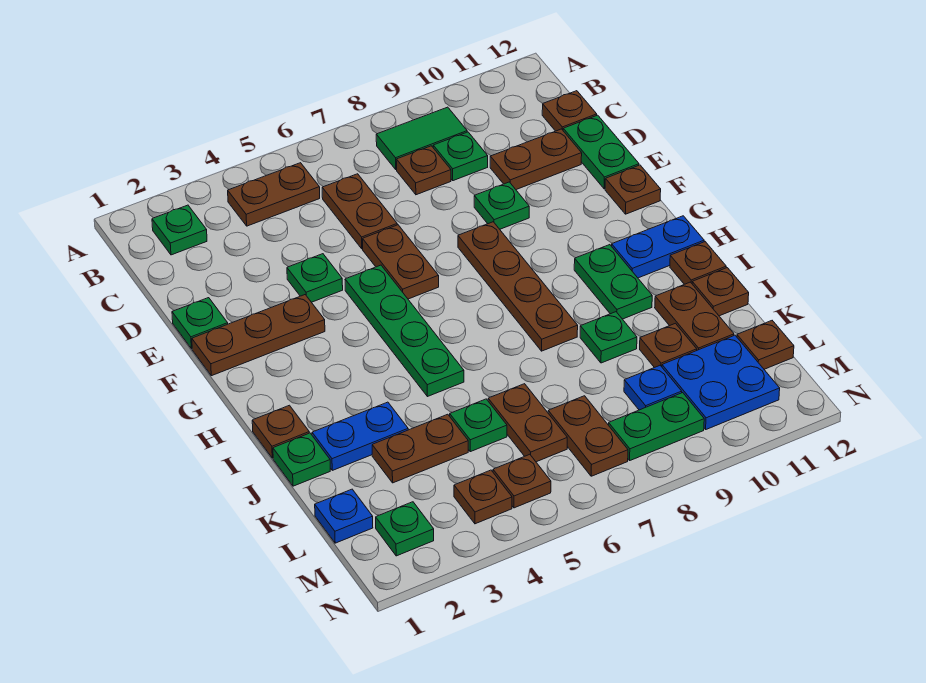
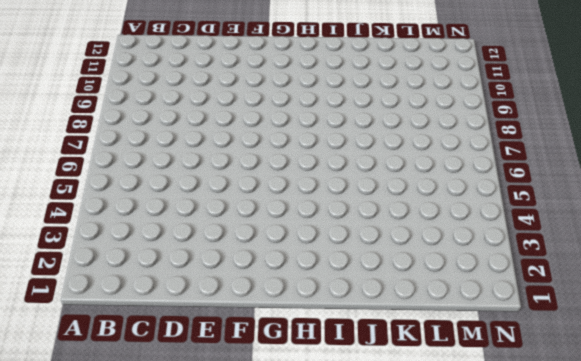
none -> green plate B2 level 1
none -> brown plate B4:B5 level 1
none -> green tile B8:B9 level 1
none -> brown plate C6:D6 level 1

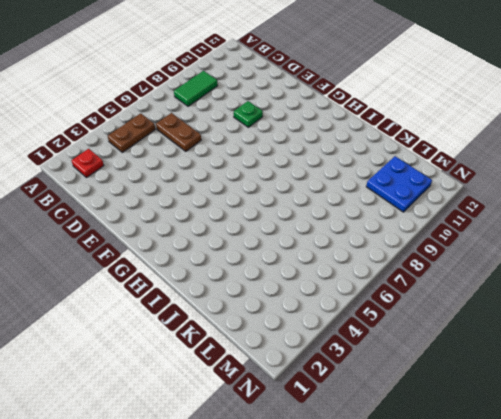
red plate B2 level 1 -> green plate B2 level 1
none -> brown plate C8 level 1
none -> green plate C9 level 1
none -> brown plate C12 level 1
none -> brown plate D10:D11 level 1

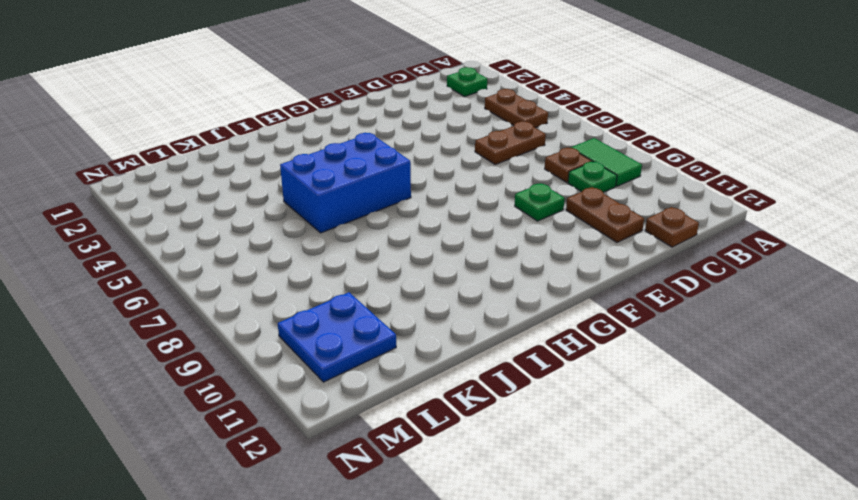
blue brick H5:J6 level 1 -> green plate F5:I5 level 1
none -> green plate D12:E12 level 1
none -> green plate E1 level 1
none -> green plate E4 level 1
none -> brown plate E6:F6 level 1

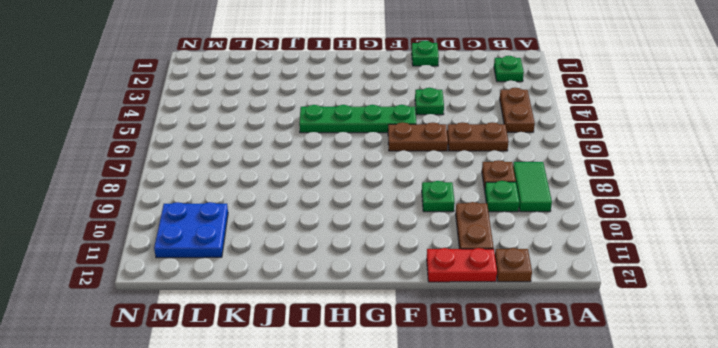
red plate D12:E12 level 1 -> green plate D12:E12 level 1
none -> brown plate F1:F3 level 1
none -> brown plate F8:I8 level 1
none -> brown plate F12 level 1
none -> green plate H10:I10 level 1

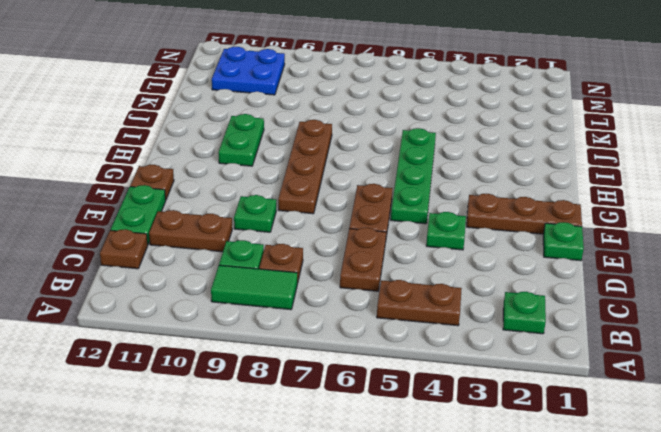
none -> blue plate H11:H12 level 1
none -> brown plate I1 level 1
none -> brown plate I12 level 1
none -> green plate J1 level 1

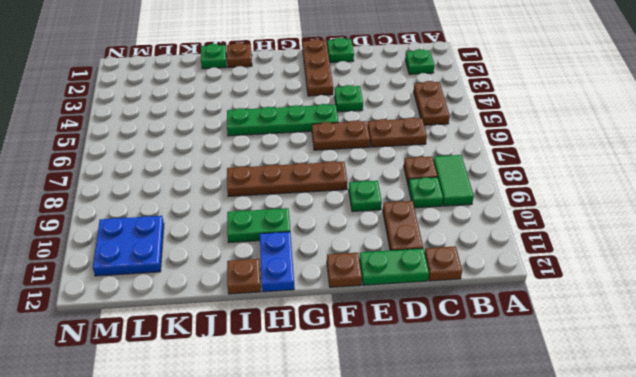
none -> blue plate J2:J3 level 1
none -> green plate J9 level 1
none -> brown plate J11:K11 level 1
none -> brown plate J12 level 1

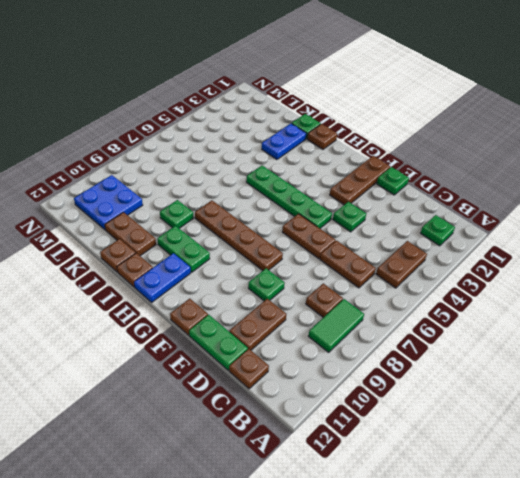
none -> green plate C9 level 1
none -> brown plate K3:K4 level 1
none -> green plate K5 level 1
none -> brown plate K6:L6 level 1

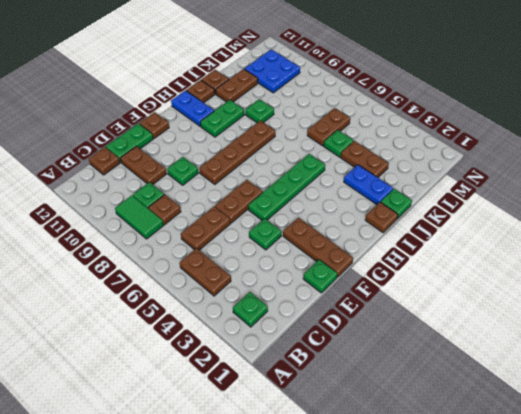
none -> brown plate K10 level 1
none -> blue plate L1 level 1
none -> brown plate L7:M7 level 1
none -> blue plate L9 level 1

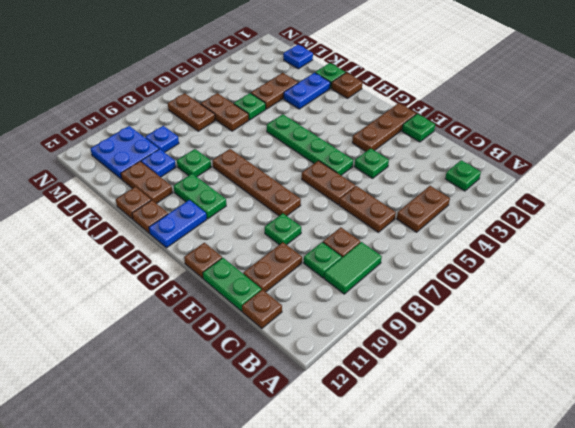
blue plate K10 level 1 -> brown plate K10 level 1
none -> brown plate L12 level 1
none -> green plate M2 level 1
none -> brown plate M4 level 1
none -> brown plate M5 level 1

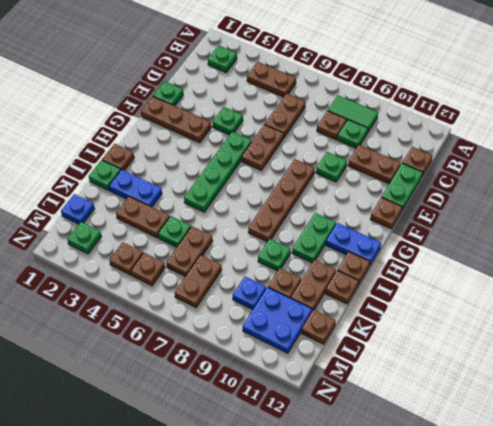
none -> green plate M8:M9 level 1

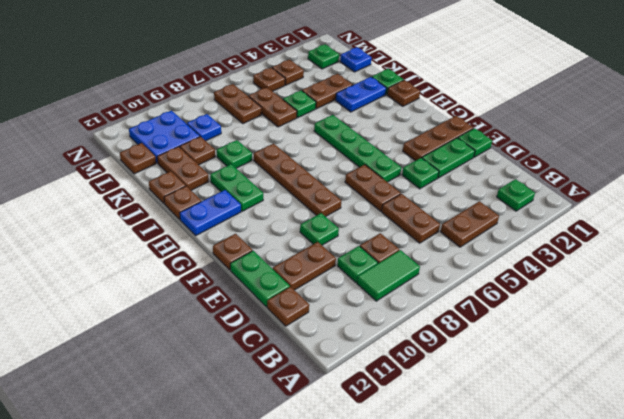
green plate E2:E3 level 1 -> green plate M8:M9 level 1

